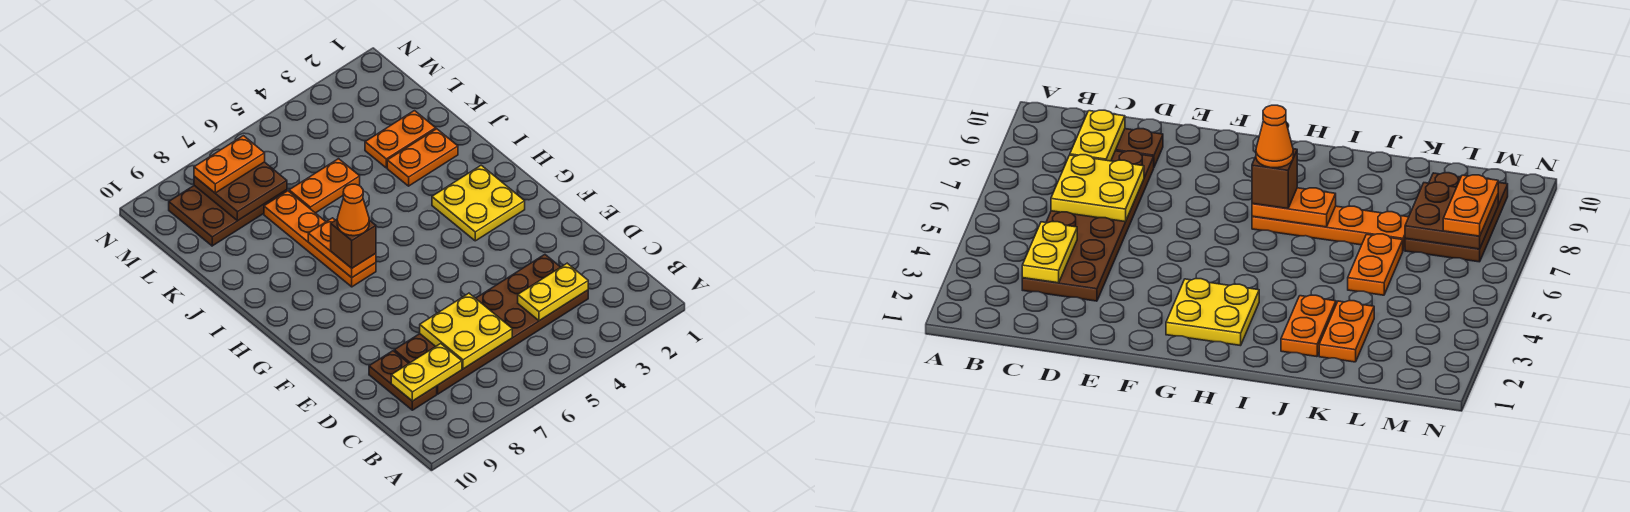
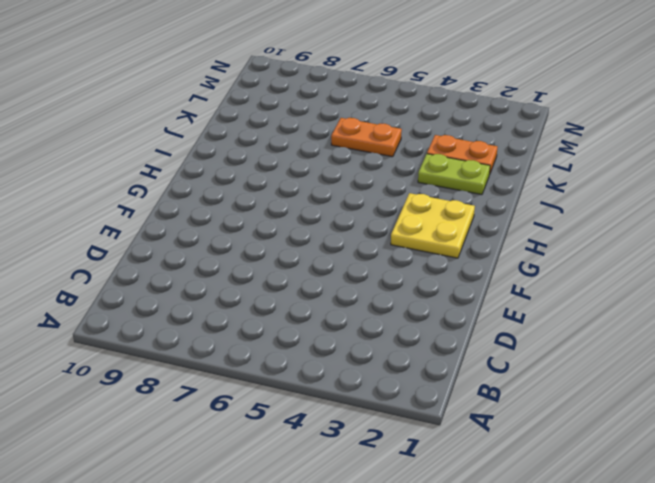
lime plate J2:J3 level 1 -> orange plate J2:J3 level 1
none -> brown plate C3:D8 level 1
none -> brown plate C9:D9 level 1
none -> orange plate H7:K7 level 1

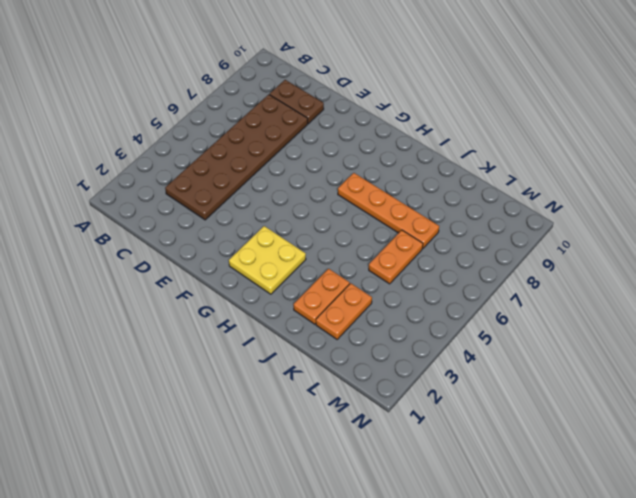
none -> brown plate L7:M9 level 1
none -> yellow plate C3:C4 level 2
none -> yellow plate C6:D7 level 2

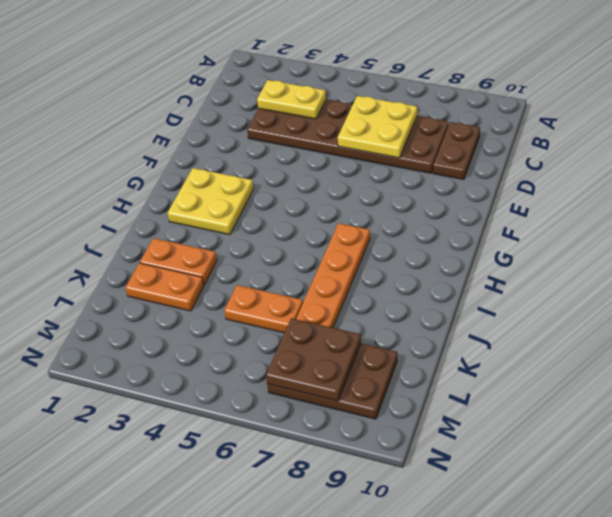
none -> yellow plate C8:C9 level 2
none -> orange plate H7:I7 level 2
none -> brown brick H7 level 3

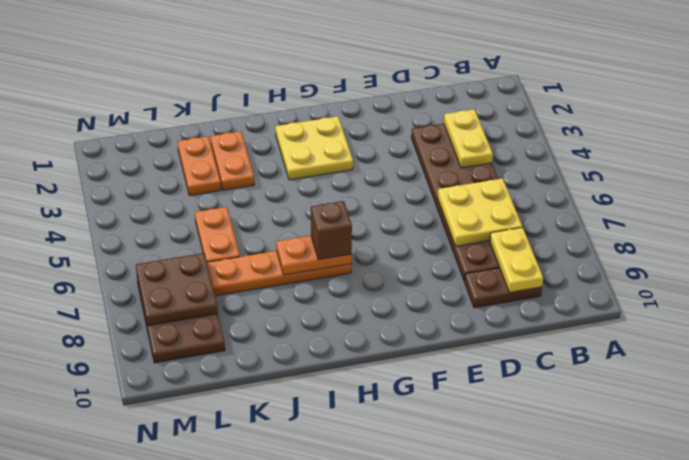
none -> orange plate M7:M8 level 3
none -> orange cone H7 level 4

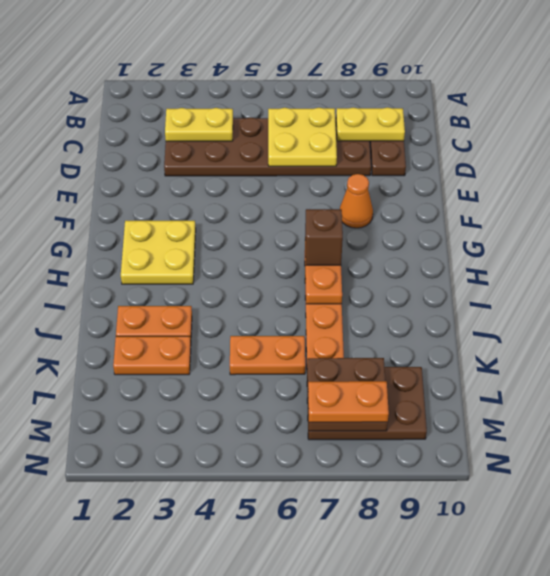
orange cone F8 level 1 -> orange cone H7 level 4

